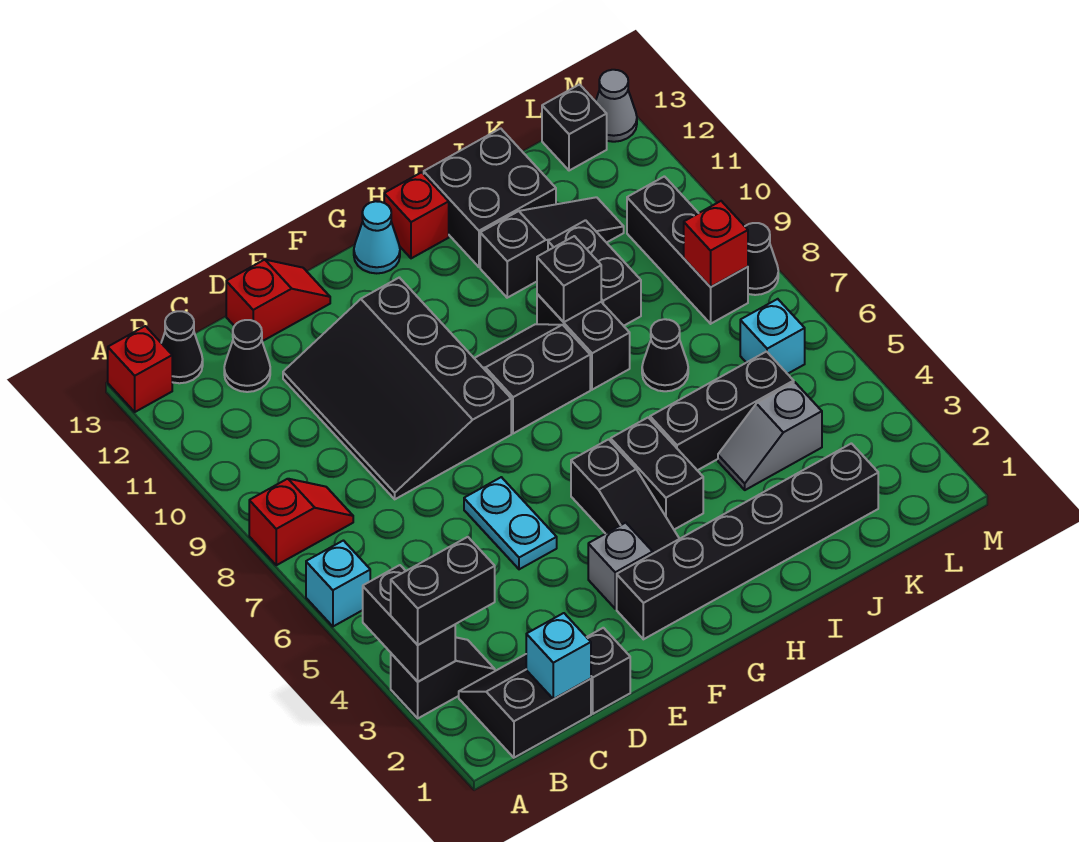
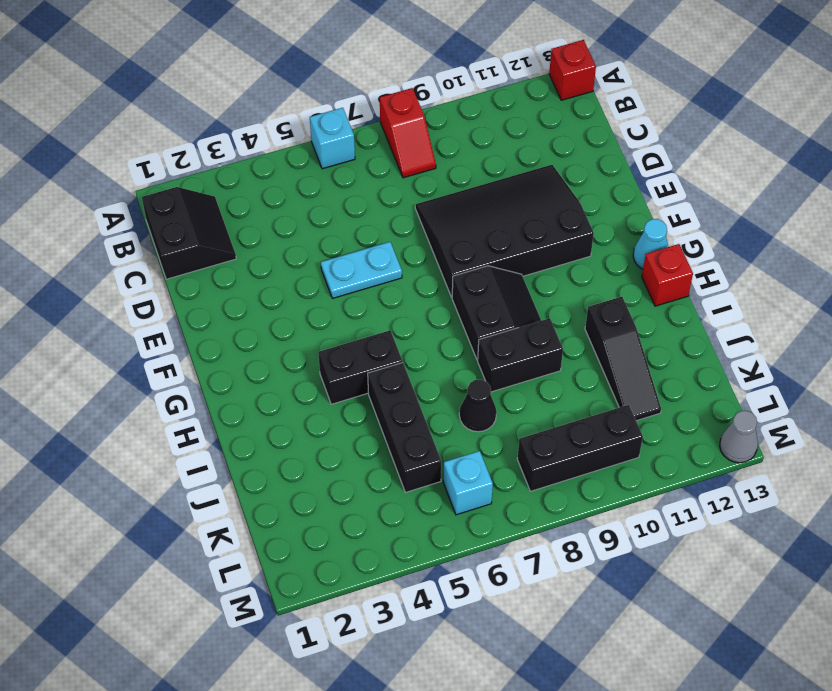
none -> black slope A3:B3 level 1 top A
none -> black cone B13 level 1
none -> black cone C12 level 1
none -> black brick D1 level 1

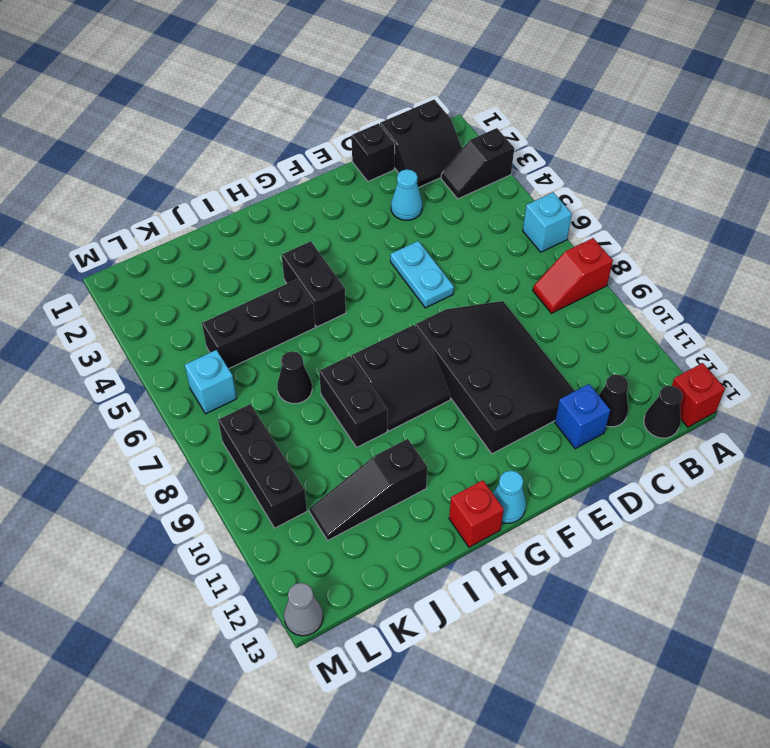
cyan cone D3 level 1 -> none
blue brick D12 level 1 -> none
none -> red slope D13:E13 level 1 top D
none -> black brick F2:K2 level 1
none -> grey brick F3 level 1
none -> black slope G3:G5 level 1 top 5

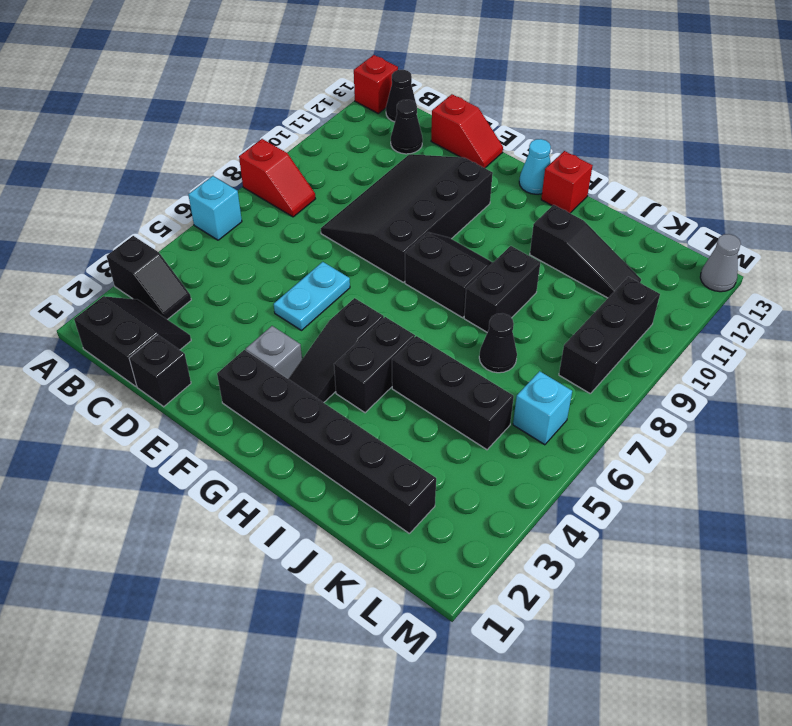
none -> black brick I12:J13 level 1
none -> grey slope J4:K4 level 1 top K
none -> black brick J9:J10 level 1
none -> black brick L13 level 1

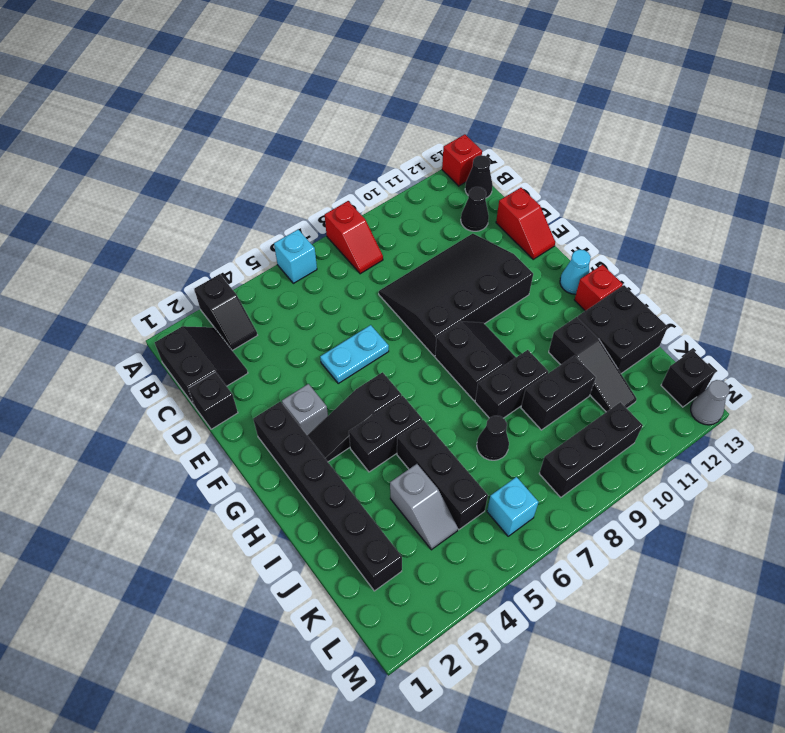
grey slope J4:K4 level 1 top J -> grey slope J4:K4 level 1 top K
none -> black cone M8 level 1
none -> black brick A3:A4 level 2
none -> cyan brick C1 level 2
none -> black brick I9 level 2

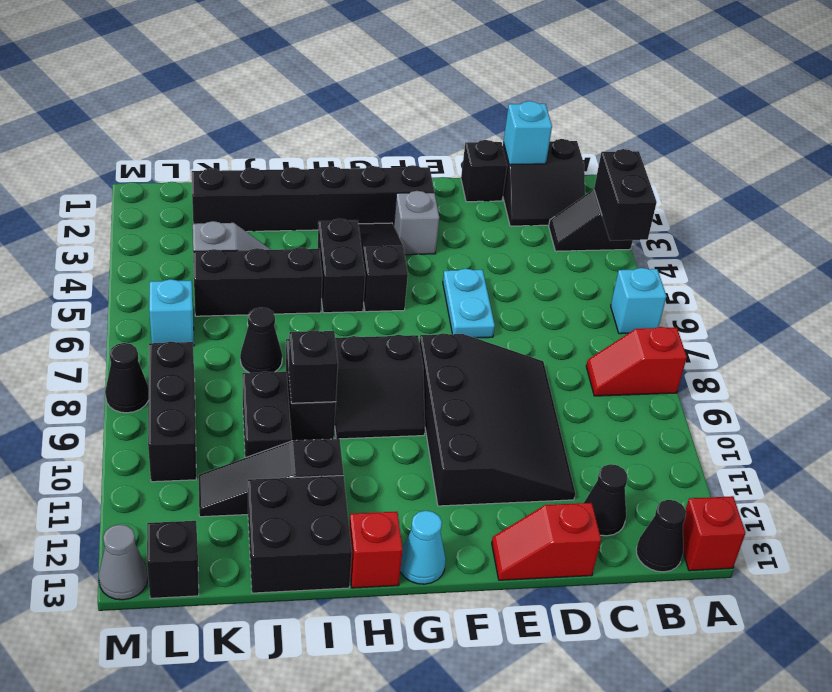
none -> red brick L8 level 2
none -> black brick A3:B3 level 3

